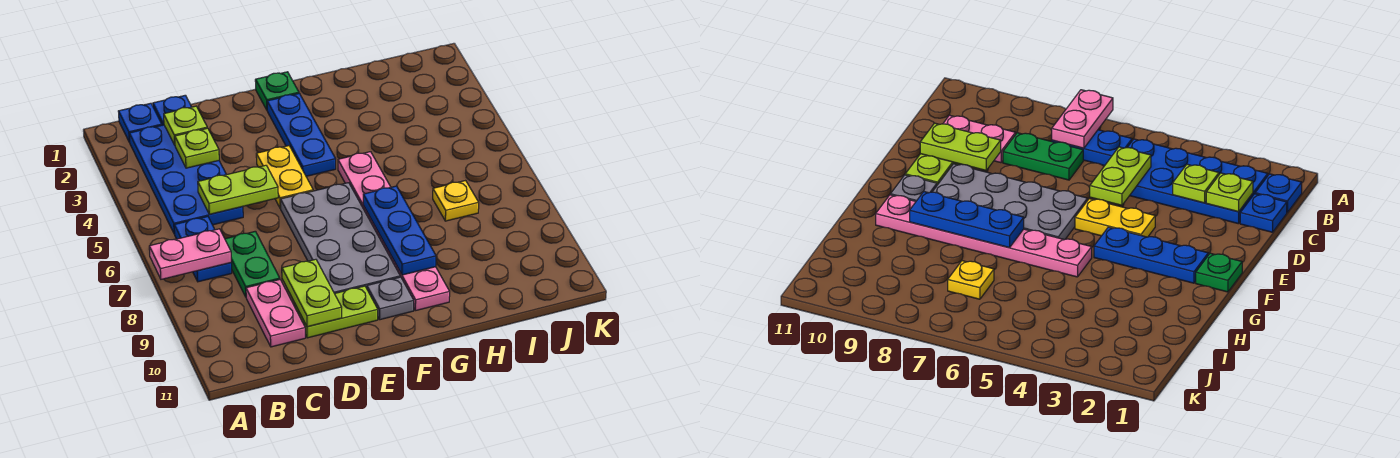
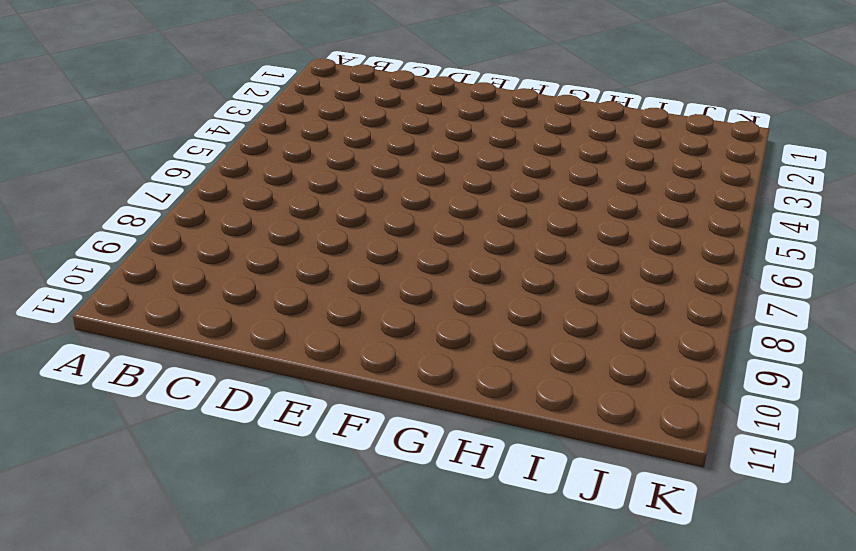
none -> blue plate B1 level 1
none -> blue plate B2:C5 level 1
none -> blue plate B6:B7 level 1

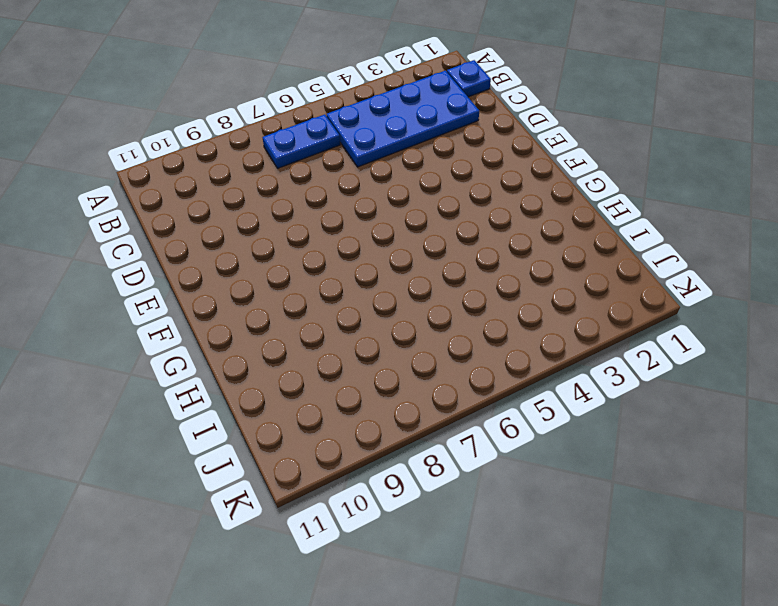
none -> blue plate C1 level 1
none -> green plate C7:C8 level 1
none -> pink plate C9:C10 level 1

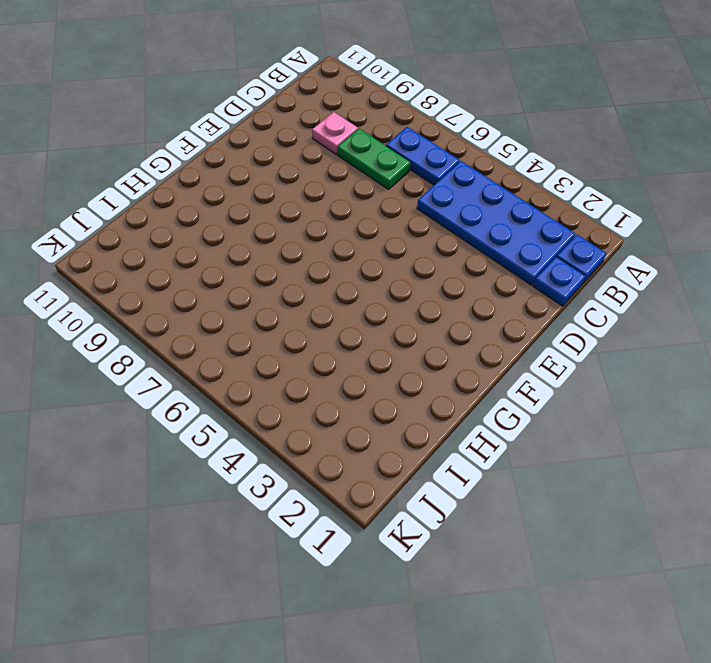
pink plate C9 level 1 -> pink plate C9:C10 level 1
none -> lime plate D10:E10 level 1
none -> yellow plate E4:E5 level 1
none -> grey plate E6:F9 level 1

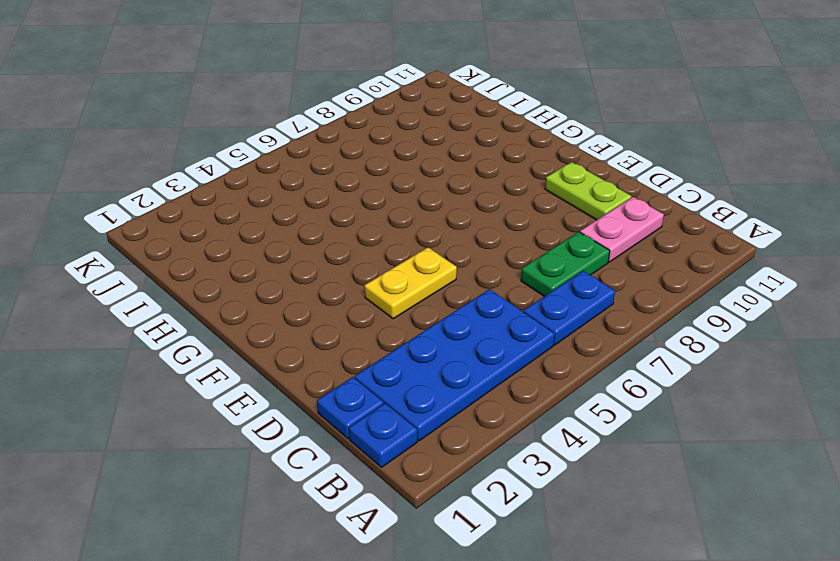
none -> grey plate E6:F9 level 1
none -> green plate F1 level 1
none -> blue plate F2:F4 level 1

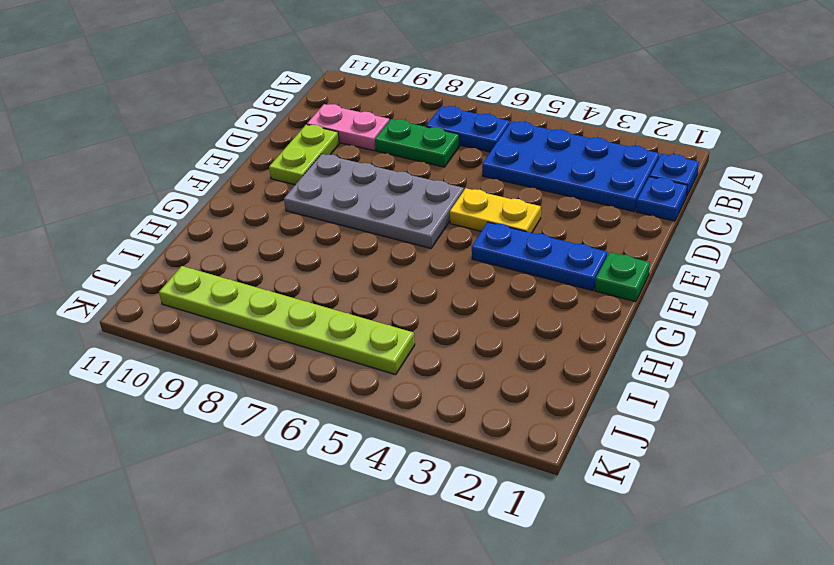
lime plate J5:J10 level 1 -> none
none -> grey plate F10 level 1
none -> pink plate G5:G10 level 1
none -> yellow plate I7 level 1

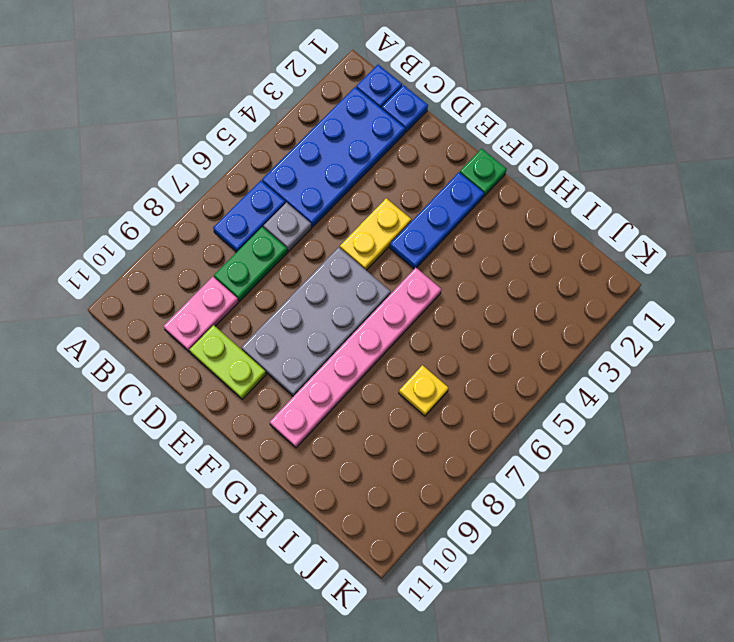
grey plate C6 level 1 -> grey plate F10 level 1
none -> pink plate A7:B7 level 2
none -> lime plate C2 level 2
none -> lime plate C3 level 2

